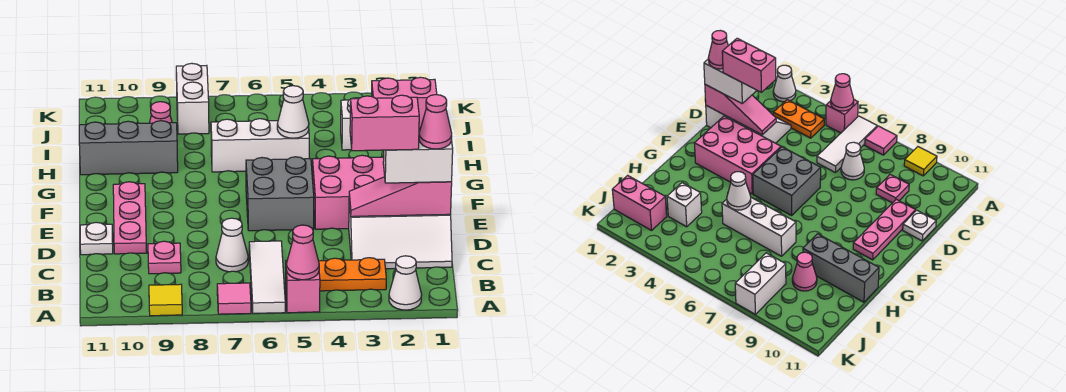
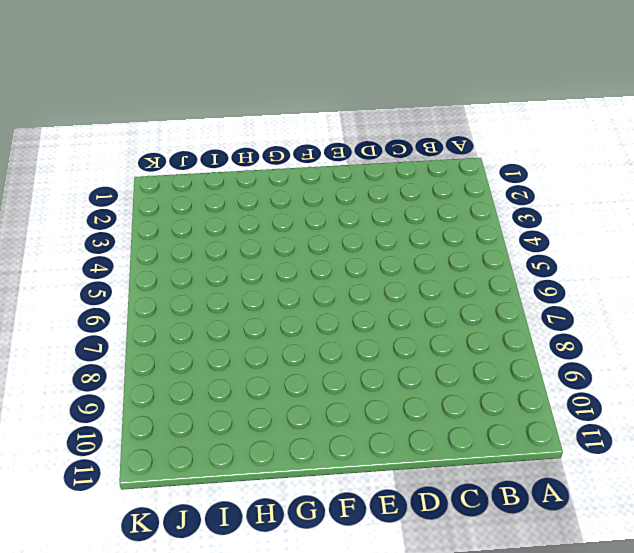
none -> white cone A2 level 1
none -> pink brick A5 level 1
none -> white tile A6:C6 level 1

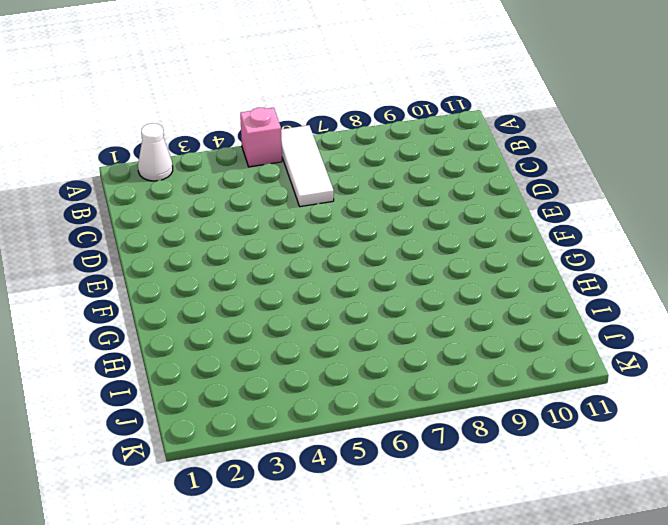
none -> pink tile A7 level 1
none -> yellow tile A9 level 1
none -> orange plate B3:B4 level 1

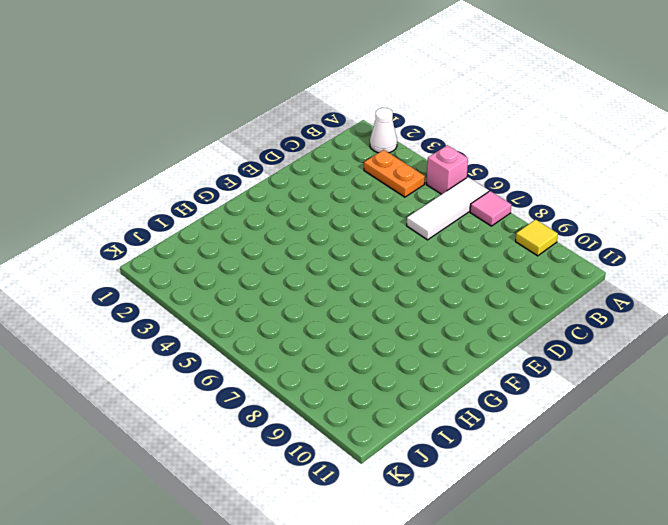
none -> white slope C1:D3 level 1 top D
none -> white cone C7 level 1
none -> pink plate C9 level 1

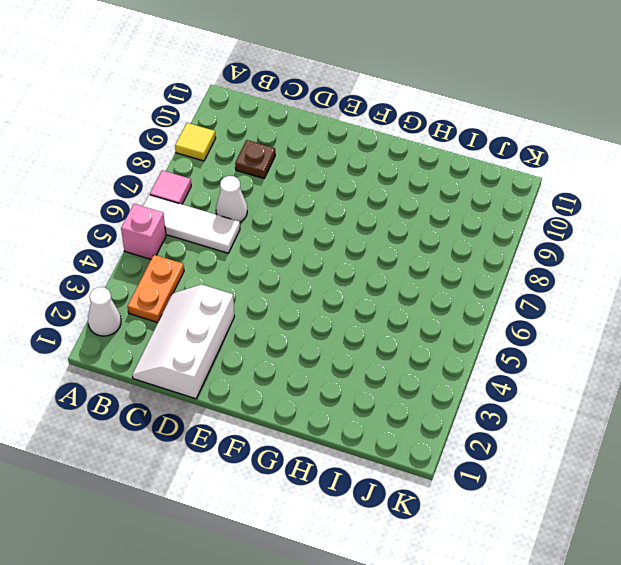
brown plate C9 level 1 -> pink plate C9 level 1
none -> pink plate D10:F10 level 1
none -> white plate D11 level 1
none -> pink brick E2:F4 level 1

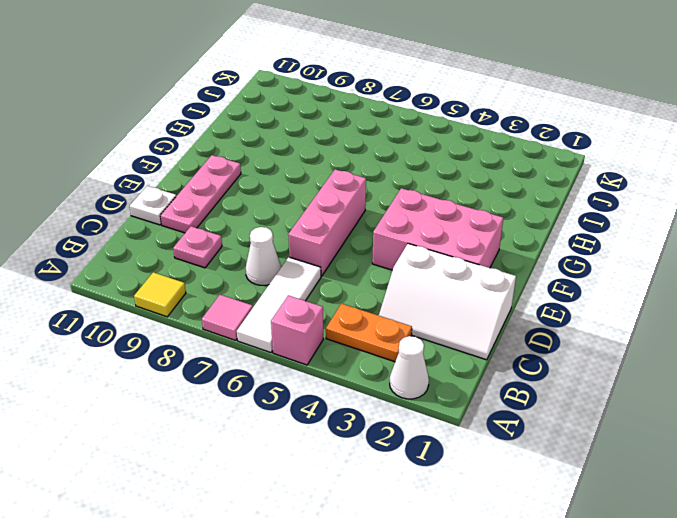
pink brick D6:F6 level 1 -> grey brick E5:F6 level 1
none -> white brick H5:H7 level 1
none -> grey brick H9:H11 level 1
none -> white brick I3 level 1

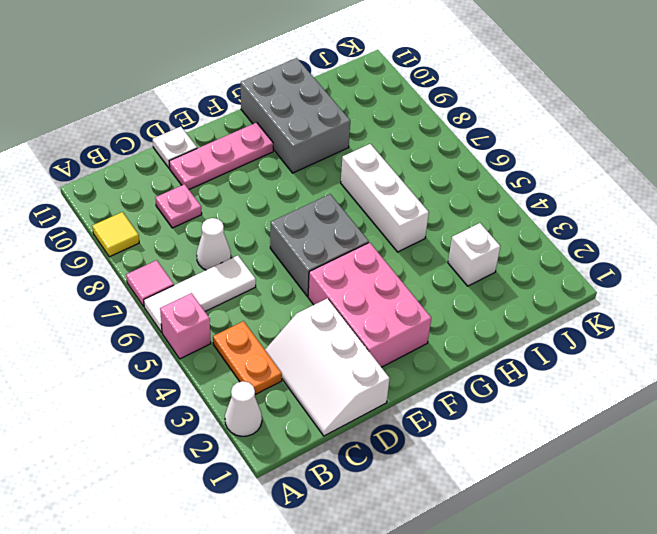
grey brick G9:H11 level 1 -> grey brick H9:H11 level 1
none -> pink cone I9 level 1
none -> pink brick J1:J2 level 1
none -> white brick J8:K8 level 1

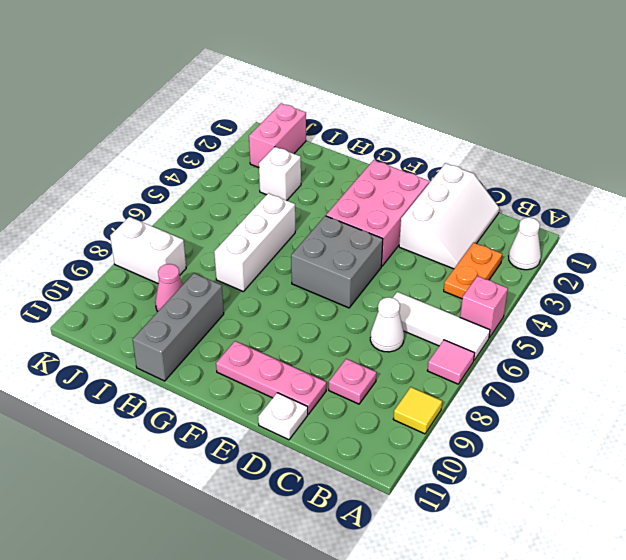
none -> pink cone A5 level 2
none -> pink slope D1:D3 level 2 top 1
none -> white cone H5 level 2

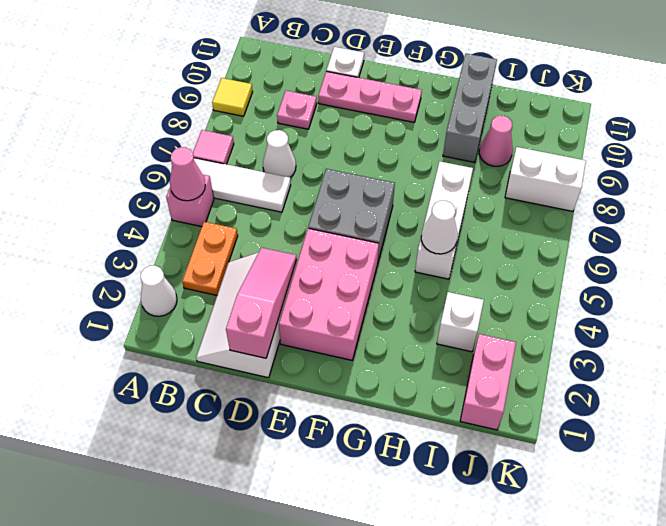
none -> white brick D1:D2 level 3
none -> pink cone D1 level 4
none -> pink brick D2:D3 level 4

